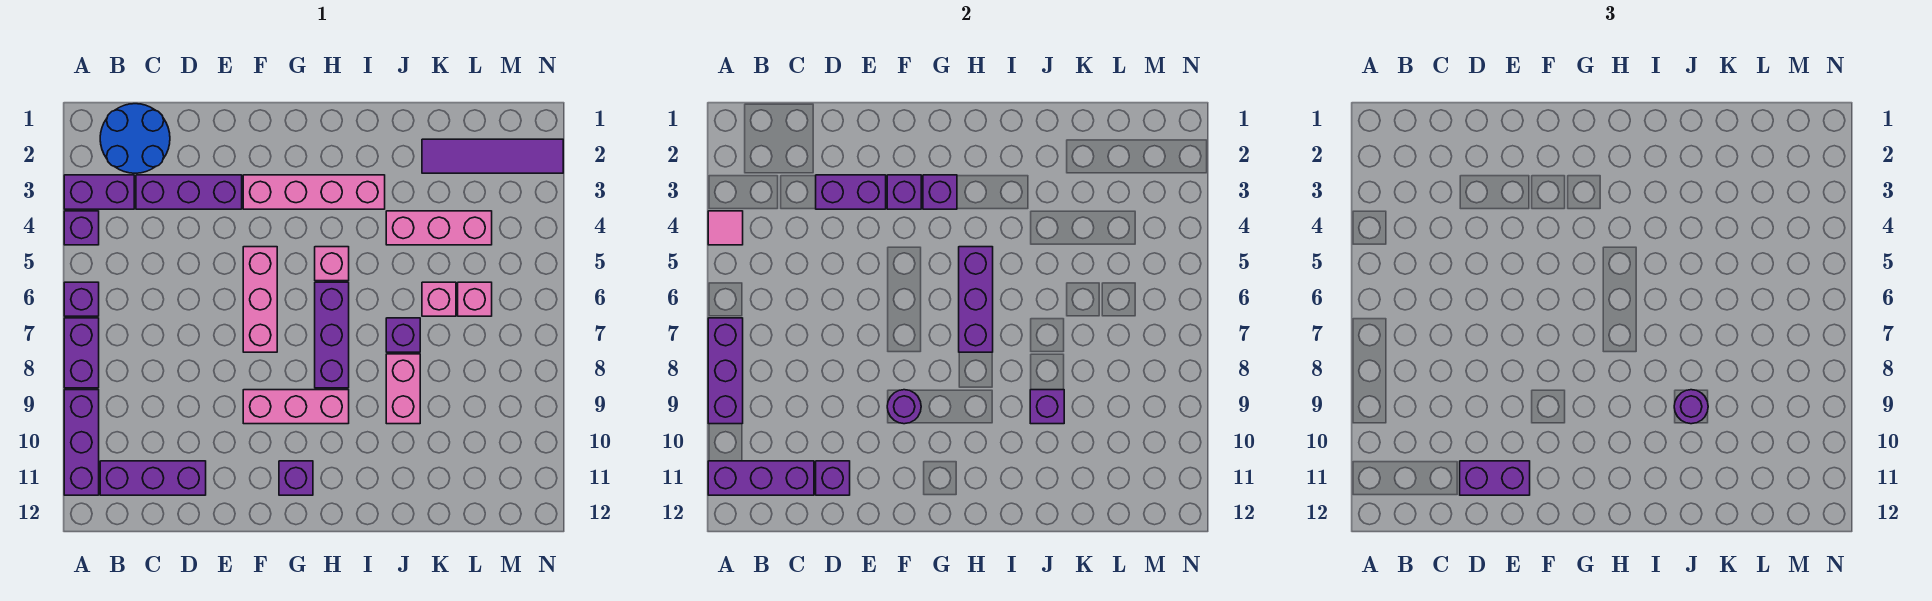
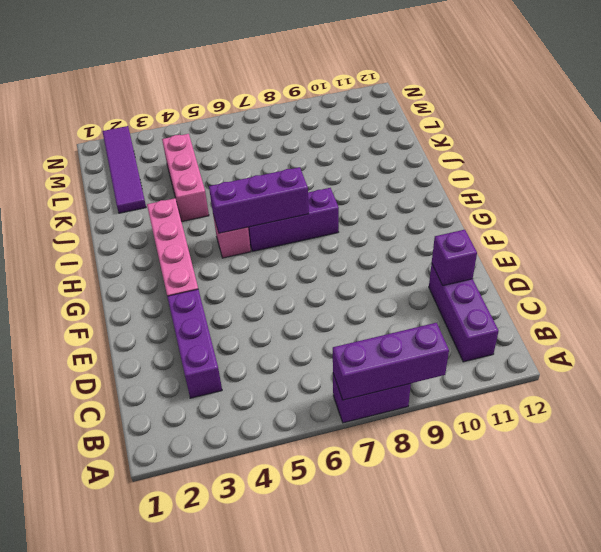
none -> purple brick A3:B3 level 1
none -> purple brick A4 level 1
none -> purple brick A6 level 1
none -> purple brick A9:A11 level 1

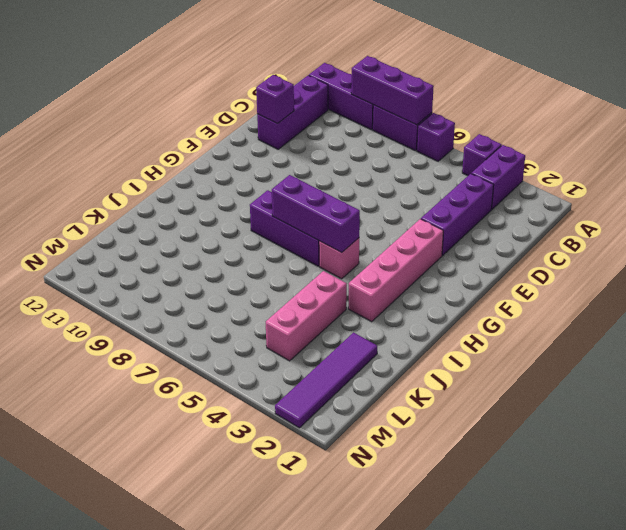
none -> blue round brick B1:C2 level 1
none -> pink brick F5:F7 level 1
none -> pink brick F9:H9 level 1
none -> purple brick G11 level 1

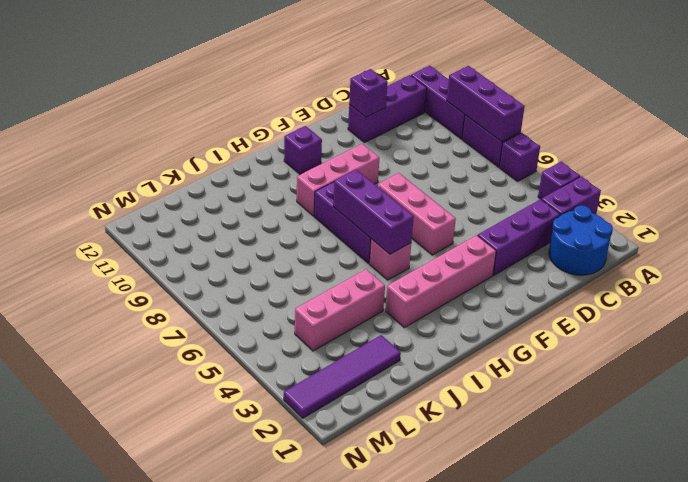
none -> purple brick J7 level 1
none -> pink brick J8:J9 level 1
none -> pink brick K6 level 1
none -> pink brick L6 level 1

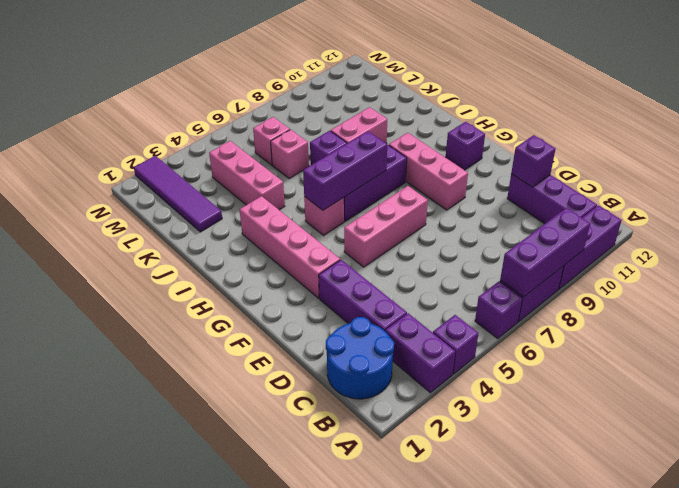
none -> pink tile A4 level 2
none -> purple brick A11:C11 level 2
none -> purple brick D3:E3 level 2
none -> purple brick F3 level 2

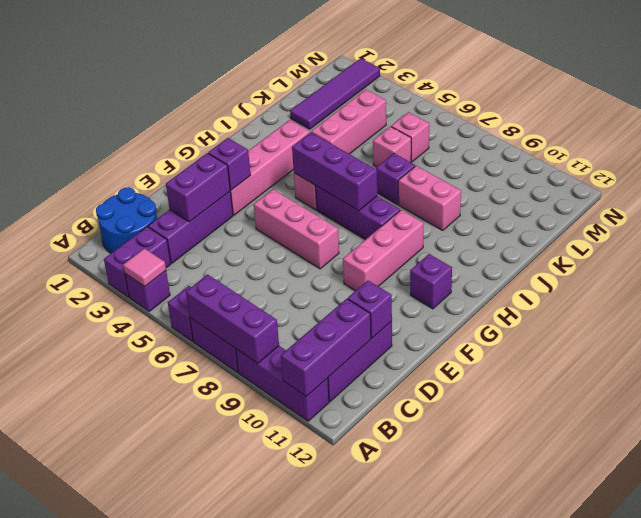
none -> purple round brick F9 level 2
none -> purple brick G3 level 2
none -> purple brick J9 level 2
none -> purple brick D11:E11 level 3

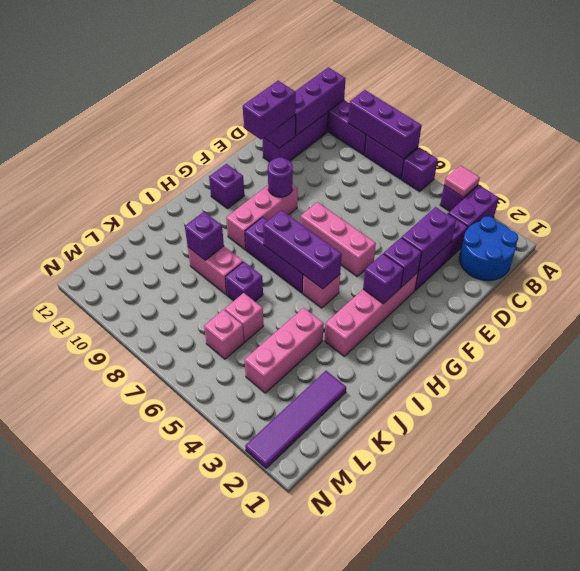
none -> purple round brick J9 level 3

